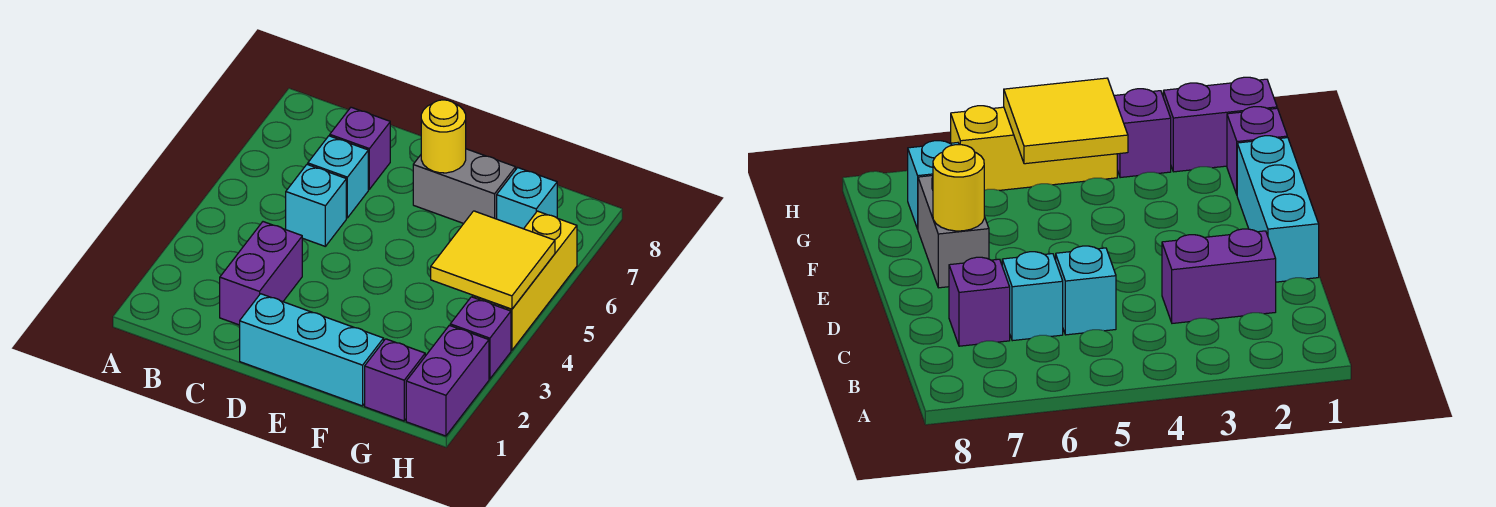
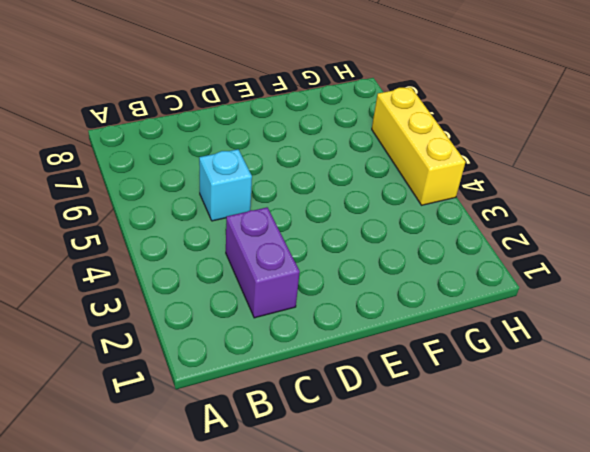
none -> cyan brick C6 level 1
none -> purple brick C7 level 1
none -> cyan brick D1:F1 level 1

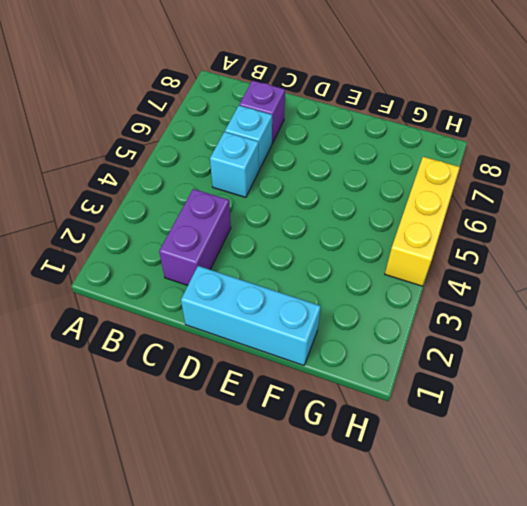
none -> grey brick E7:F7 level 1
none -> purple brick G1 level 1
none -> cyan brick G7 level 1

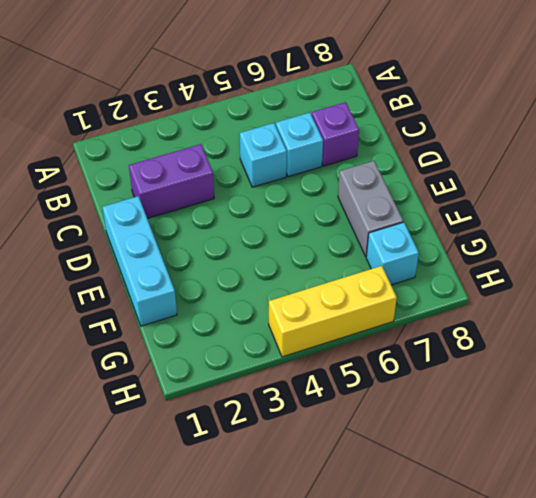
none -> purple brick G1 level 1
none -> purple brick H1:H2 level 1
none -> purple brick H3 level 1

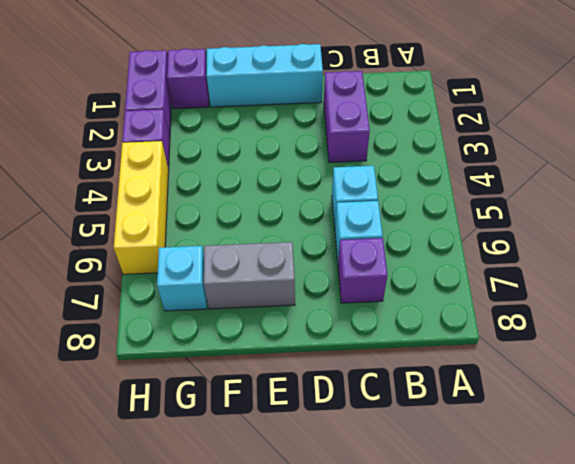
none -> yellow round brick E7 level 2
none -> yellow tile G4:H5 level 2

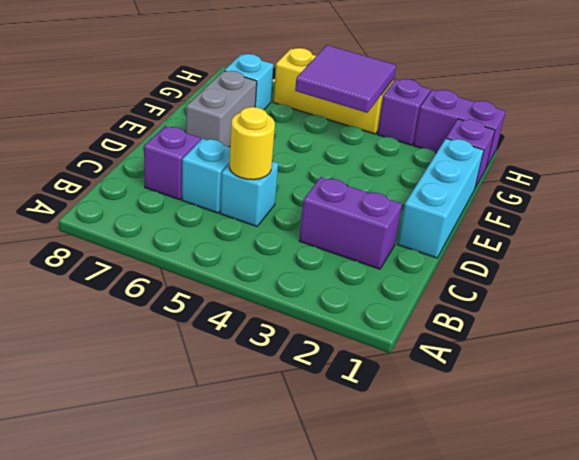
yellow round brick C5 level 2 -> yellow round brick E7 level 2
purple tile G4:H5 level 2 -> yellow tile G4:H5 level 2

